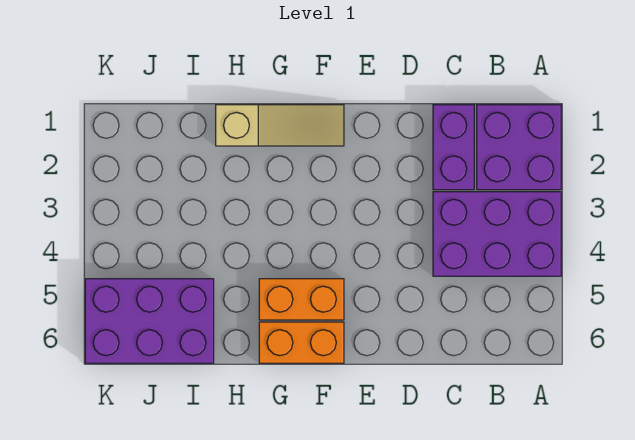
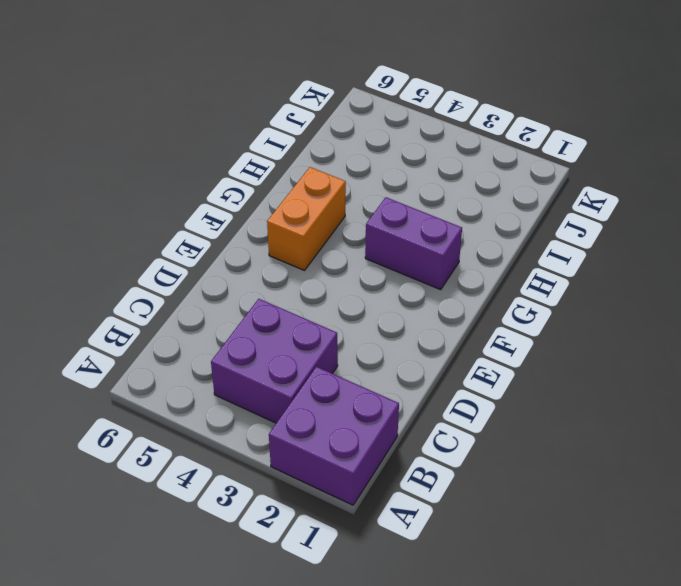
purple brick B3:C4 level 1 -> purple brick A3:C4 level 1
purple brick G2:G3 level 1 -> purple brick C1:C2 level 1
none -> tan slope F1:H1 level 1 top H
none -> orange brick F6:G6 level 1

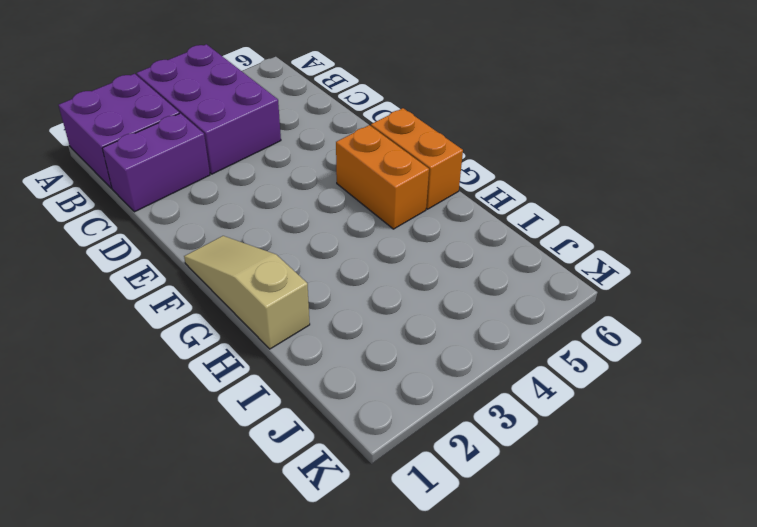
none -> purple brick I5:K6 level 1

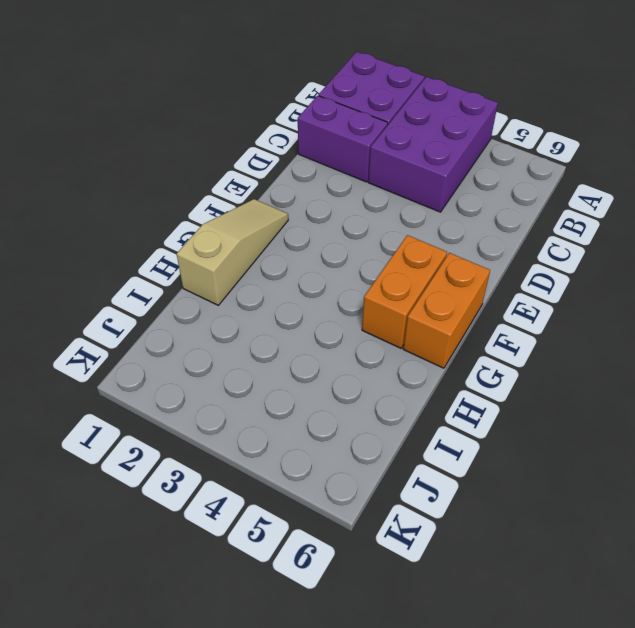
none -> purple brick I5:K6 level 1

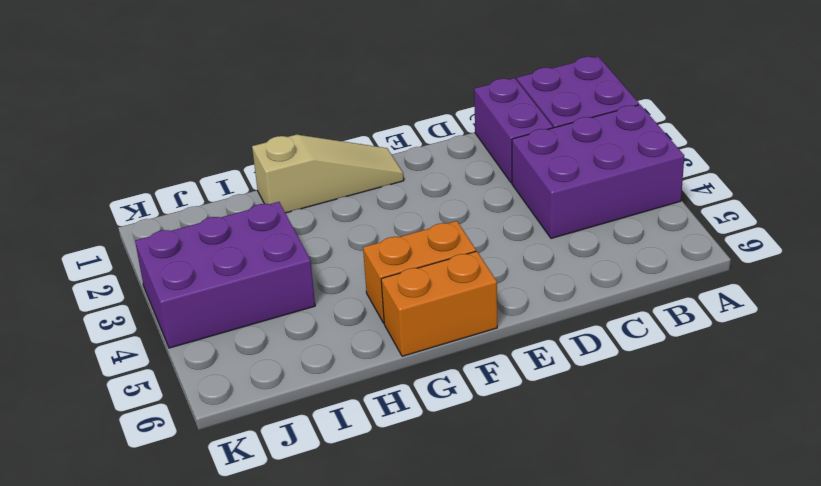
purple brick I3:K4 level 1 -> purple brick I5:K6 level 1

